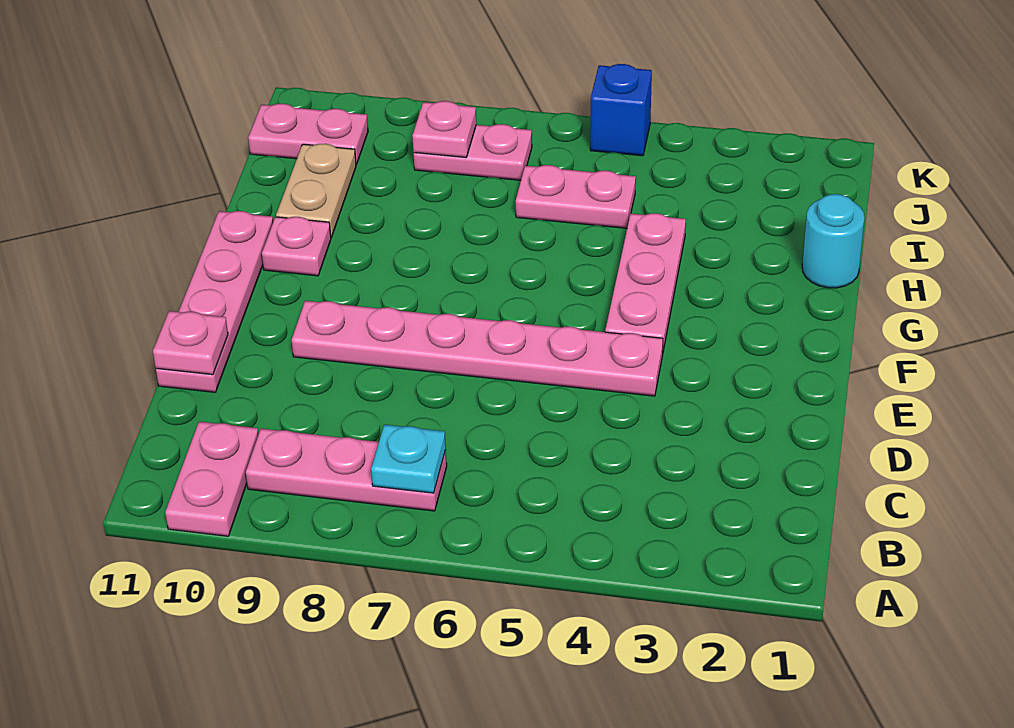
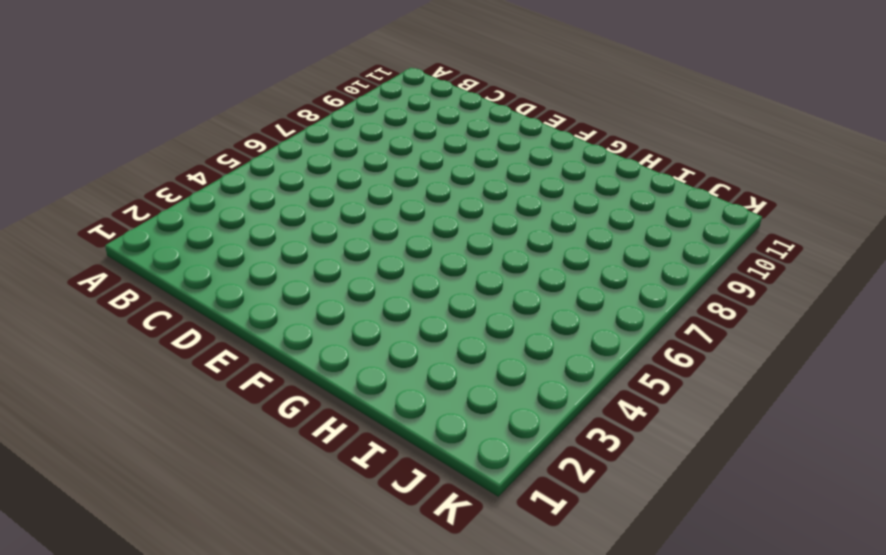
none -> pink plate A10:B10 level 1
none -> pink plate B7:B9 level 1
none -> pink plate D11:G11 level 1

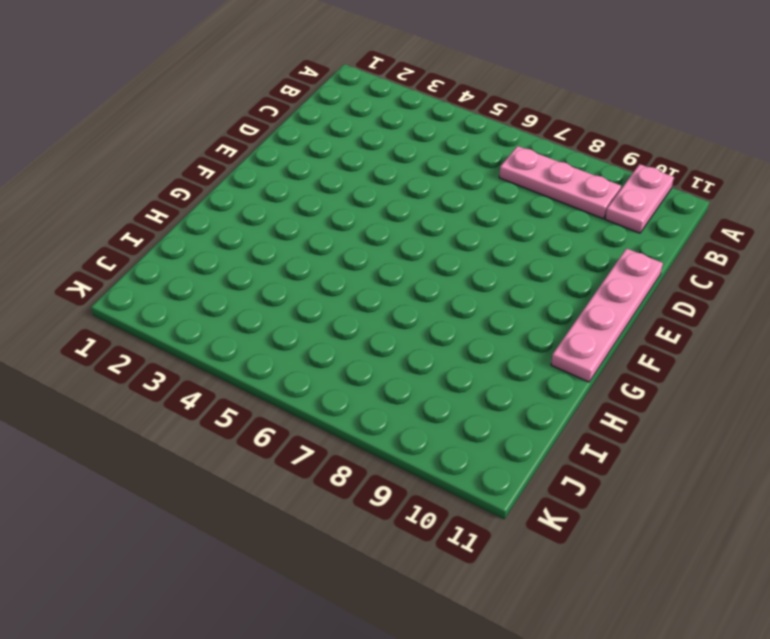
none -> pink plate E4:E9 level 1
none -> pink plate F4:H4 level 1
none -> pink plate G10 level 1

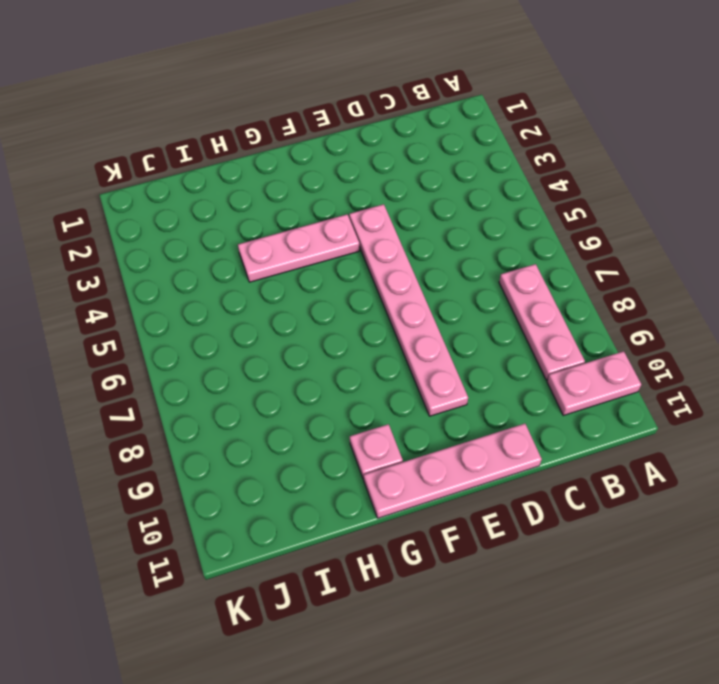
none -> cyan round brick H1 level 1
none -> tan plate H10:I10 level 1
none -> pink plate I5:I6 level 1

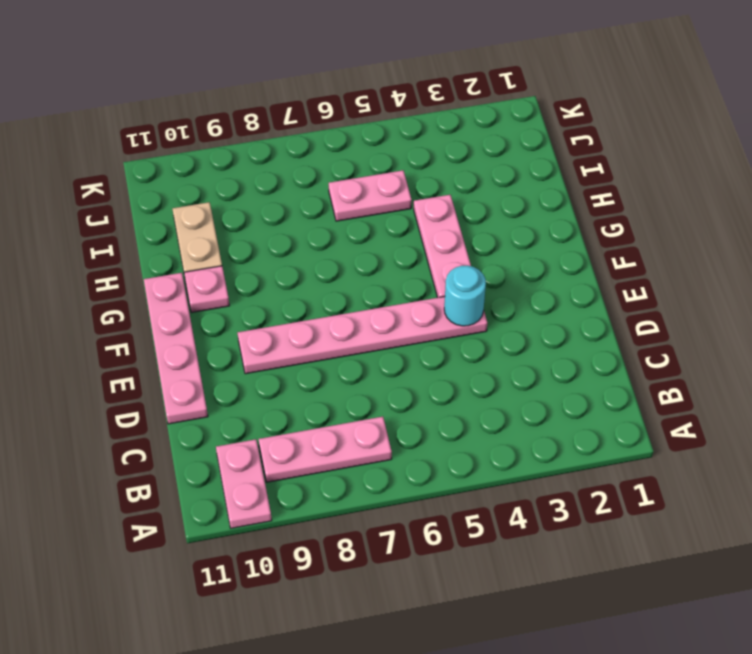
cyan round brick E4 level 2 -> cyan round brick H1 level 1
none -> pink plate J7:J8 level 1
none -> pink plate J10:J11 level 1
none -> blue brick K5 level 1

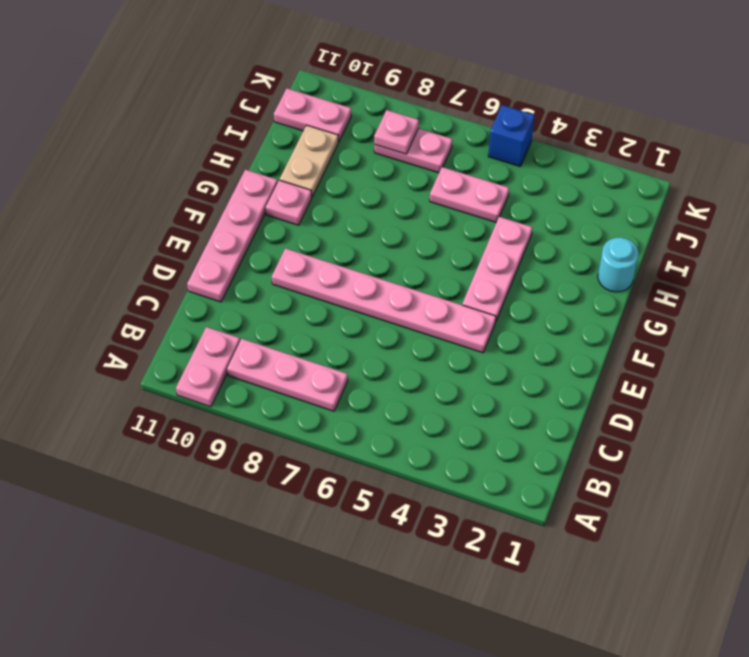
none -> cyan plate B7 level 2
none -> pink plate D11 level 2

